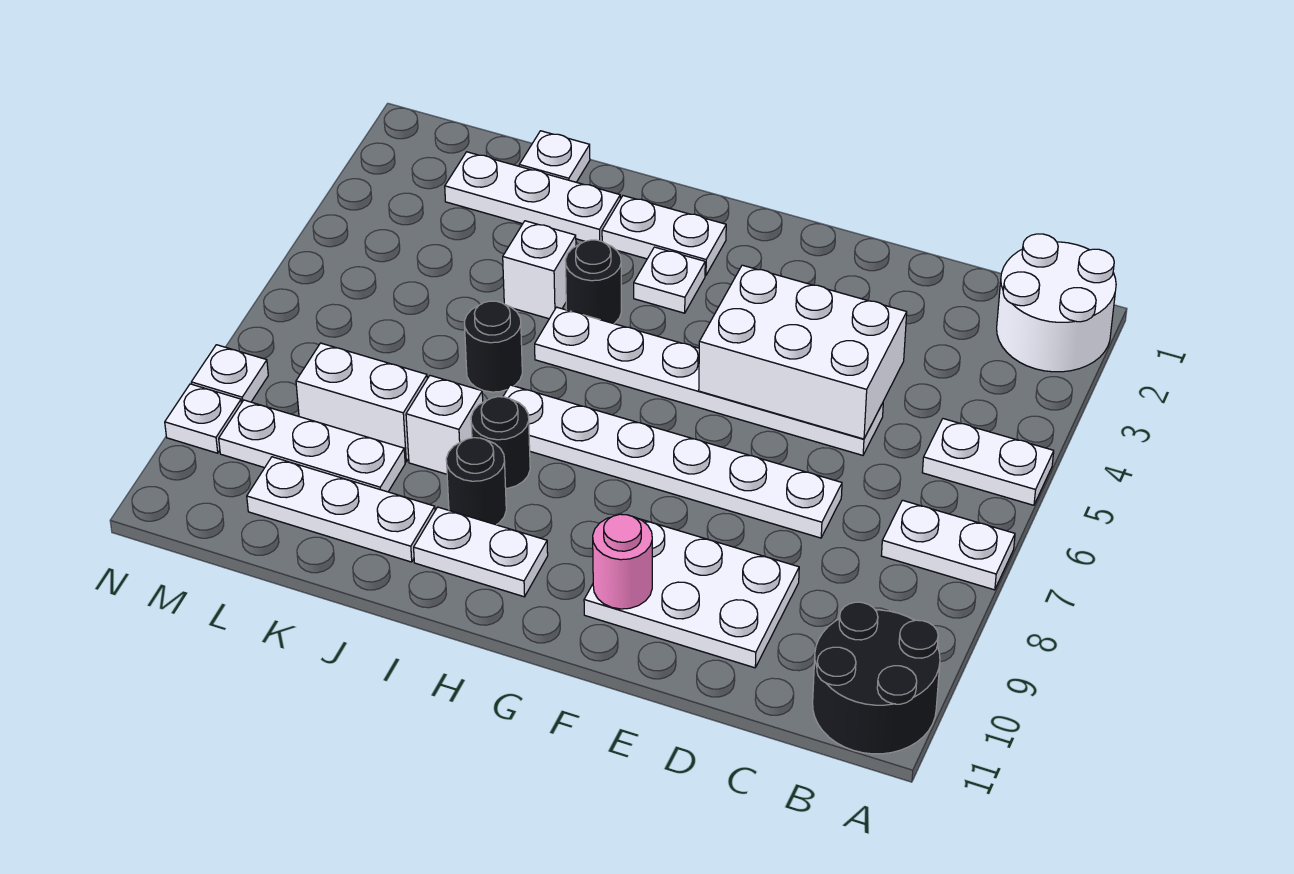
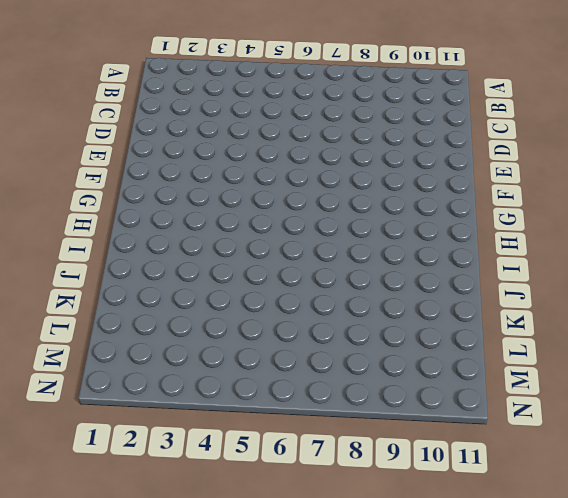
none -> white round brick A1:B2 level 1
none -> white plate A5:B5 level 1
none -> white plate A7:B7 level 1

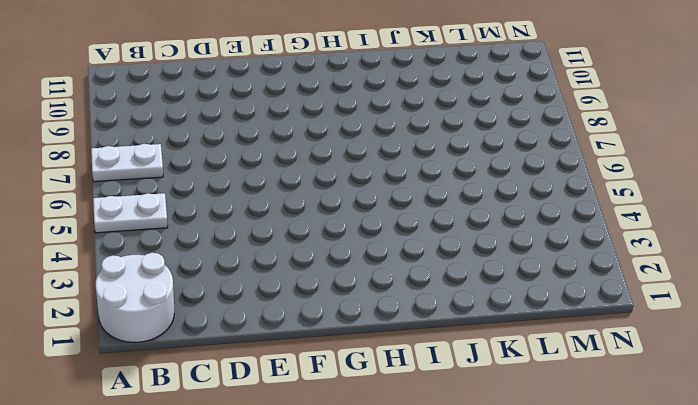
none -> black round brick A10:B11 level 1
none -> white plate D5:I5 level 1
none -> white plate D7:I7 level 1

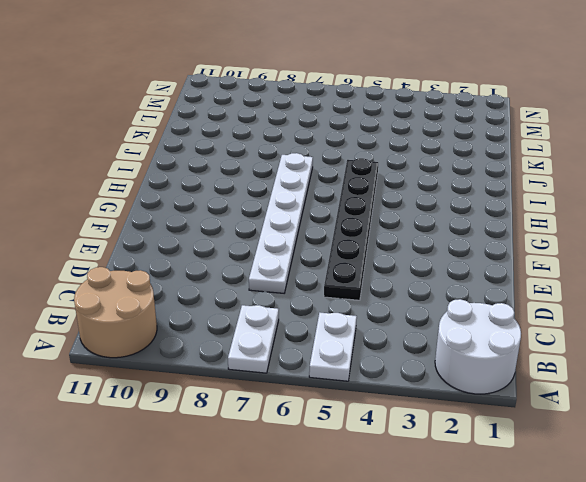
tan round brick A10:B11 level 1 -> black round brick A10:B11 level 1
black plate D5:I5 level 1 -> white plate D5:I5 level 1
none -> white plate D9:F10 level 1
none -> white plate H2:I2 level 1
none -> white plate H3 level 1

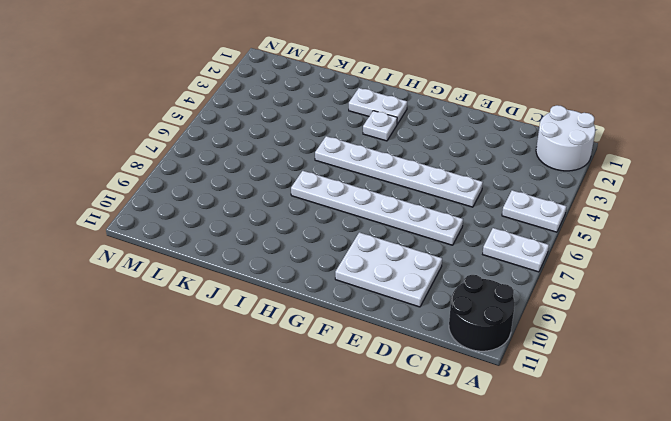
none -> white plate H10:I10 level 1
none -> black round brick I4 level 1
none -> black round brick I8 level 1

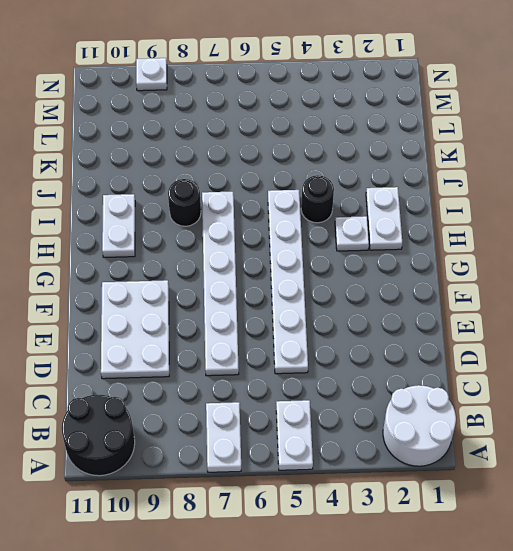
none -> black round brick I9 level 1
none -> white plate J2:L2 level 1
none -> white brick J4 level 1

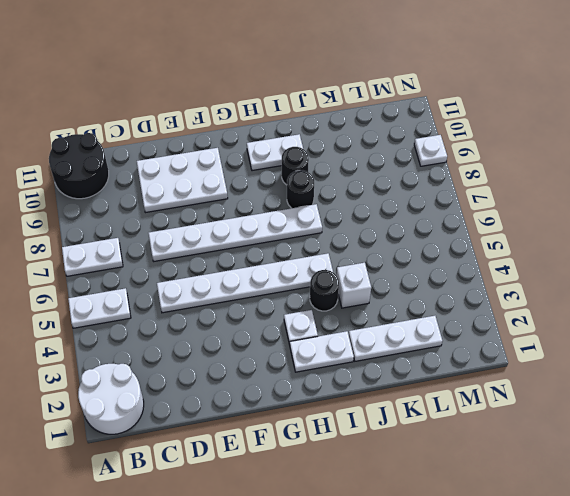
none -> black round brick J6 level 1
none -> white brick J8 level 1
none -> white plate J10:L10 level 1

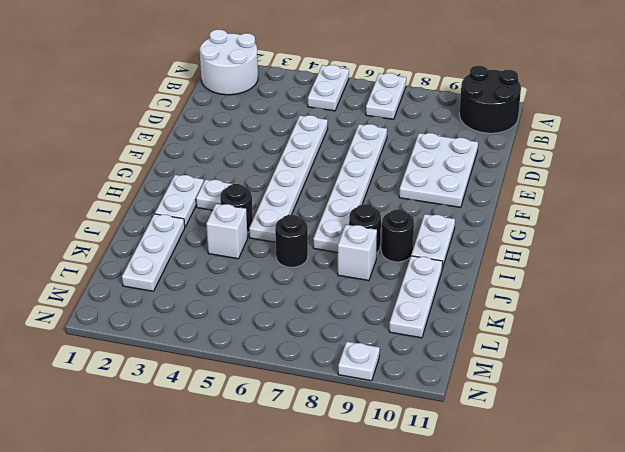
none -> white plate K1 level 1
none -> white brick K8:L8 level 1
none -> white plate K9:M9 level 1

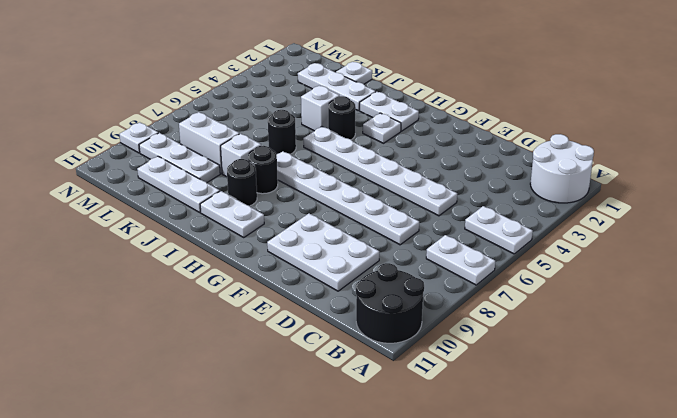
none -> white plate N8 level 1
none -> white brick D4:F5 level 2
none -> pink round brick F10 level 2

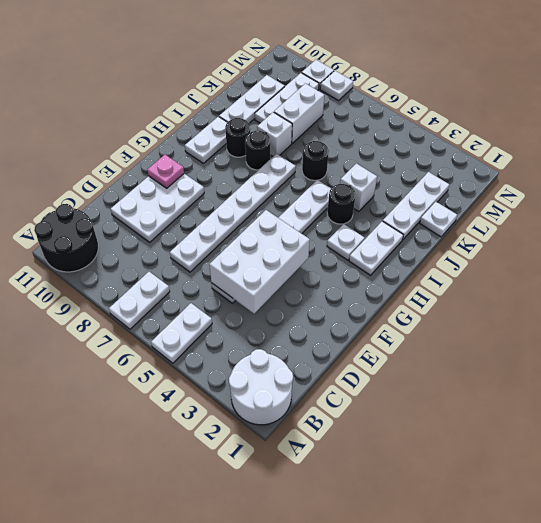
pink plate F10 level 2 -> pink round brick F10 level 2

